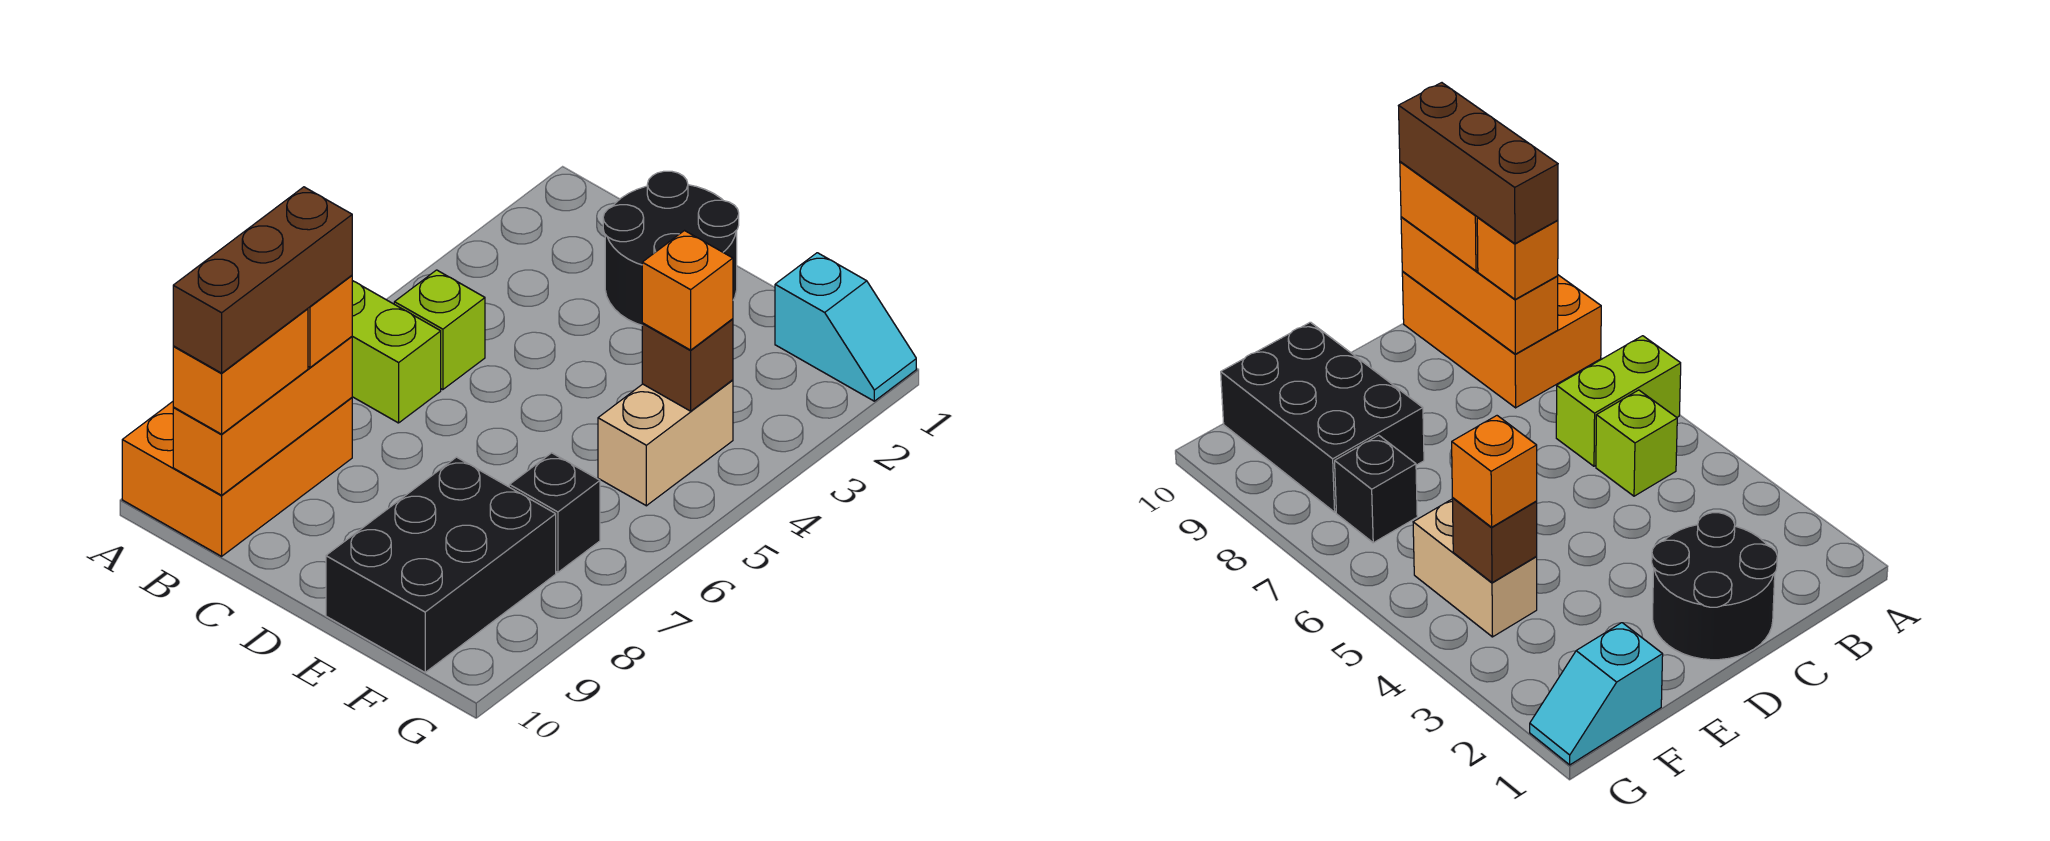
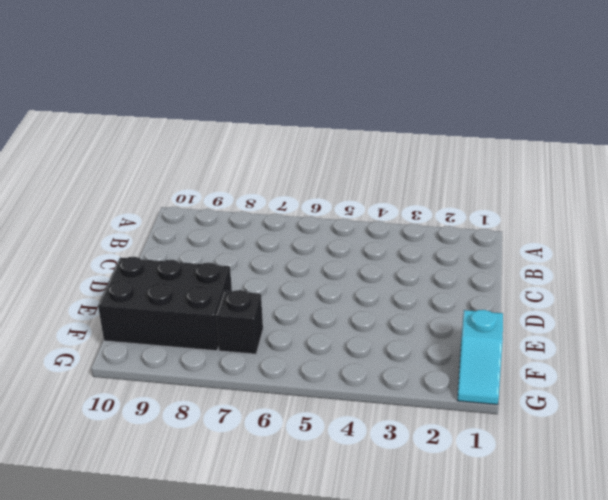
none -> lime brick A6:B6 level 1
none -> orange brick A8:B10 level 1
none -> lime brick B5 level 1

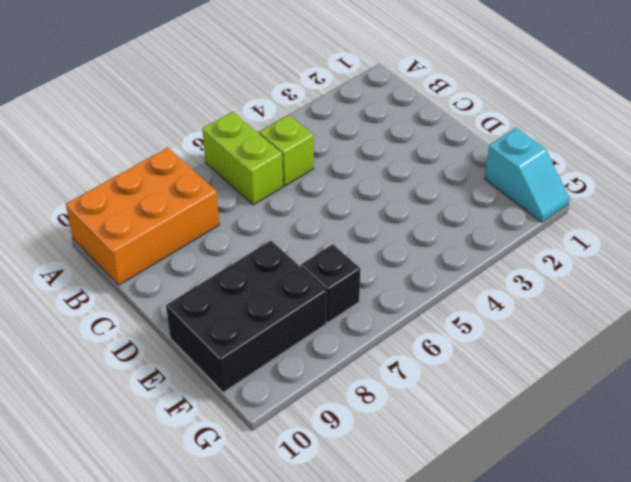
none -> black round brick C1:D2 level 1
none -> tan brick F4:F5 level 1
none -> orange brick B8:B10 level 2

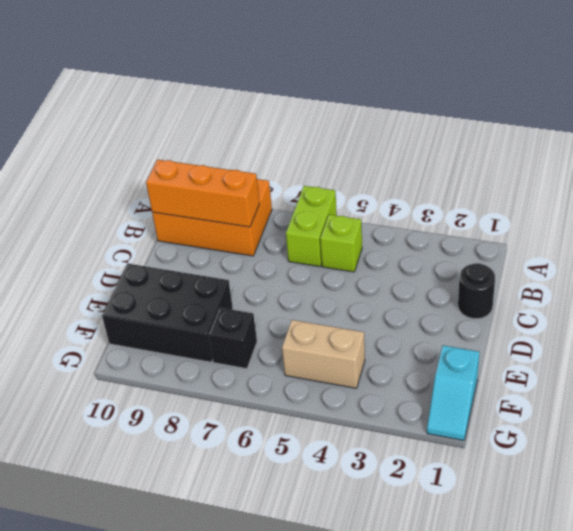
black round brick C1 level 1 -> black round brick C1:D2 level 1
none -> brown brick F4 level 2
none -> orange brick B8 level 3
none -> orange brick B9:B10 level 3

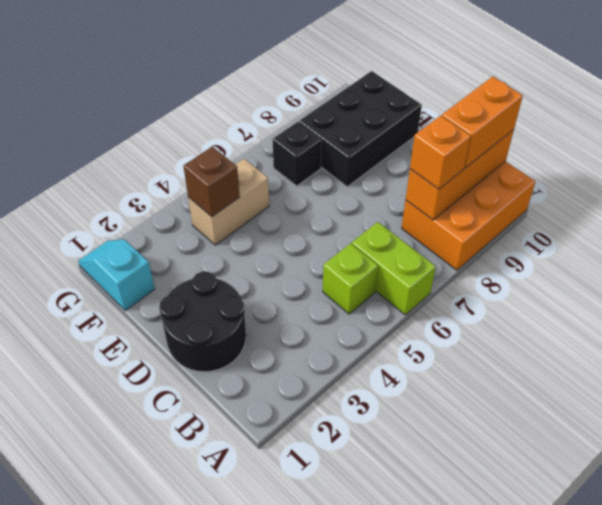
none -> orange brick F4 level 3
none -> brown brick B8:B10 level 4

